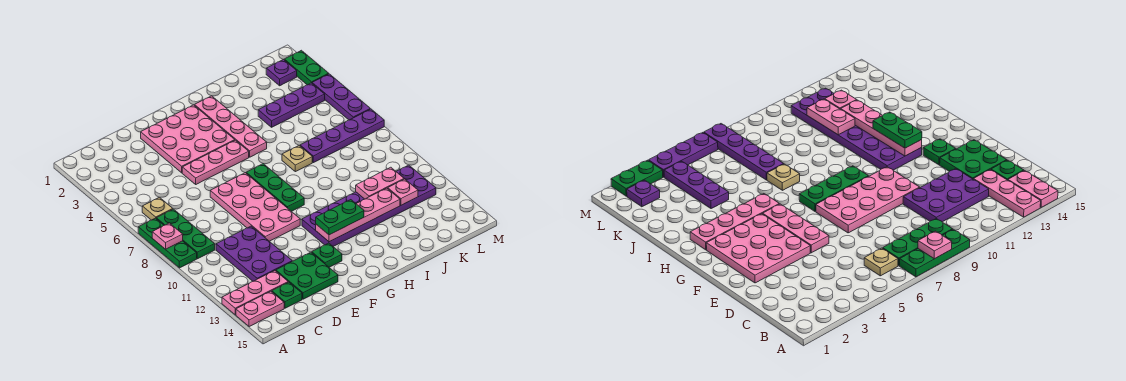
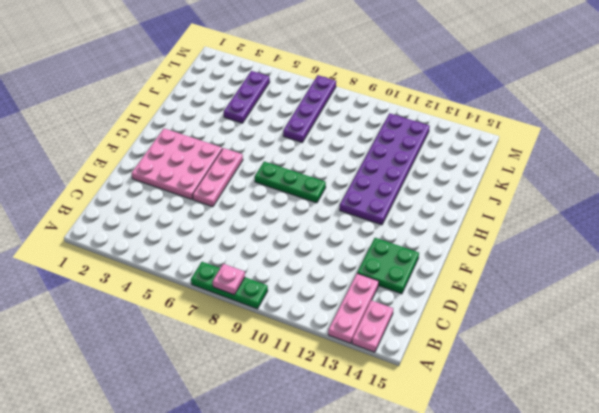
none -> tan plate B6 level 1
none -> green plate B7:B9 level 1
none -> purple plate C10:D12 level 1

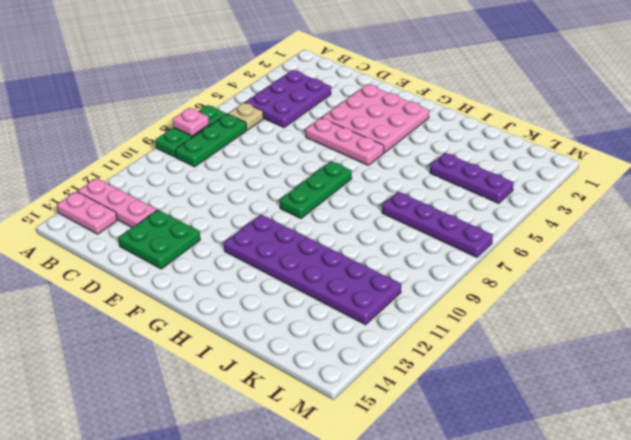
purple plate B3:C5 level 1 -> purple plate C10:D12 level 1
none -> green plate C14 level 1
none -> pink plate E7:F10 level 1
none -> green plate F13 level 1

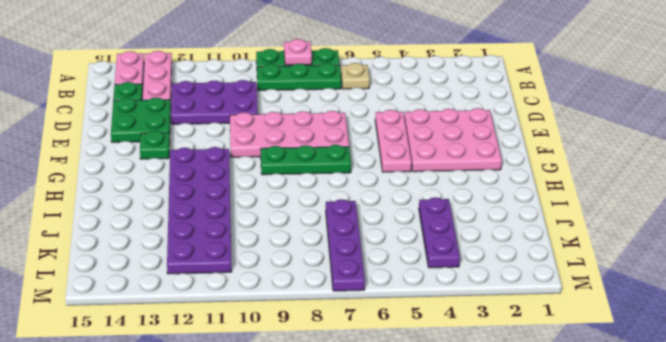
none -> pink plate H2:H5 level 1
none -> tan plate I7 level 1
none -> purple plate L2 level 1

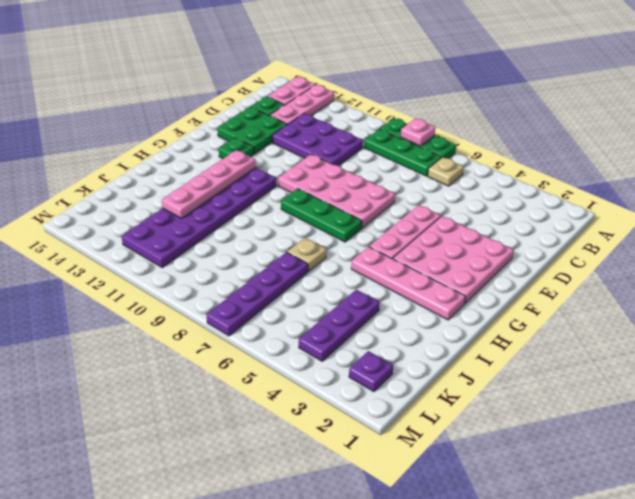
none -> green plate M2:M3 level 1
none -> purple plate M4:M6 level 1
none -> pink plate J11:K11 level 2

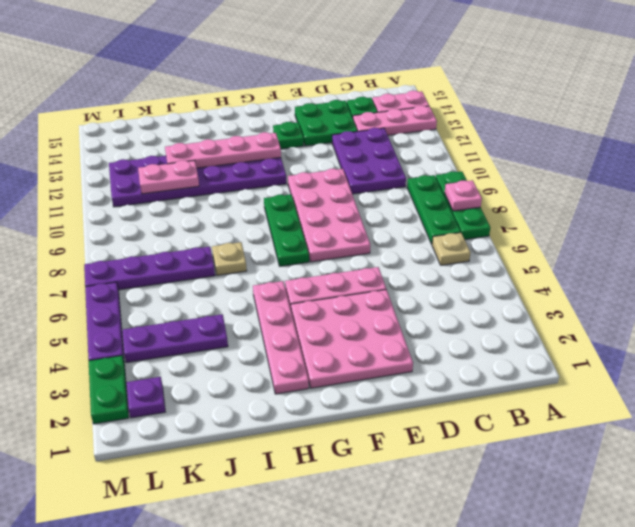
none -> pink plate K12 level 2
none -> green plate G12:H12 level 3

